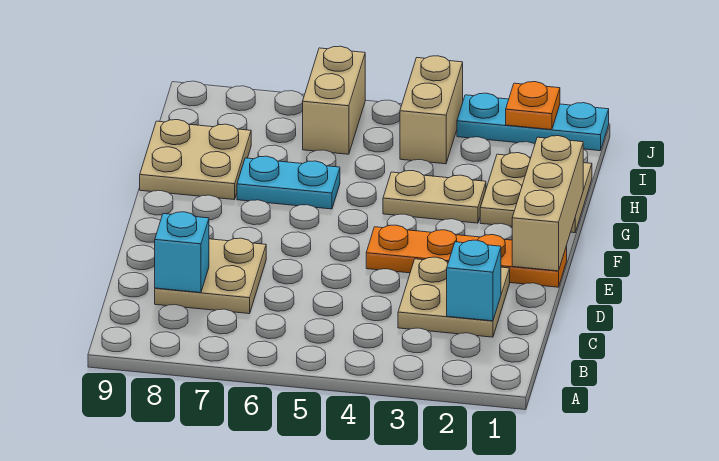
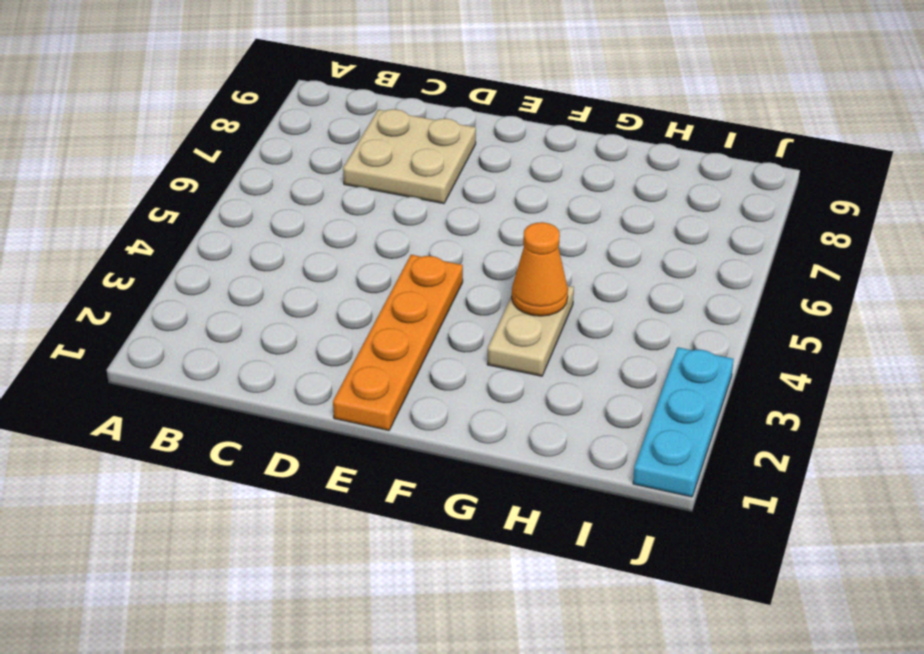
orange cone G4 level 2 -> none
none -> tan plate C2:D3 level 1
none -> tan plate G1:H2 level 1
none -> cyan plate G6:G7 level 1

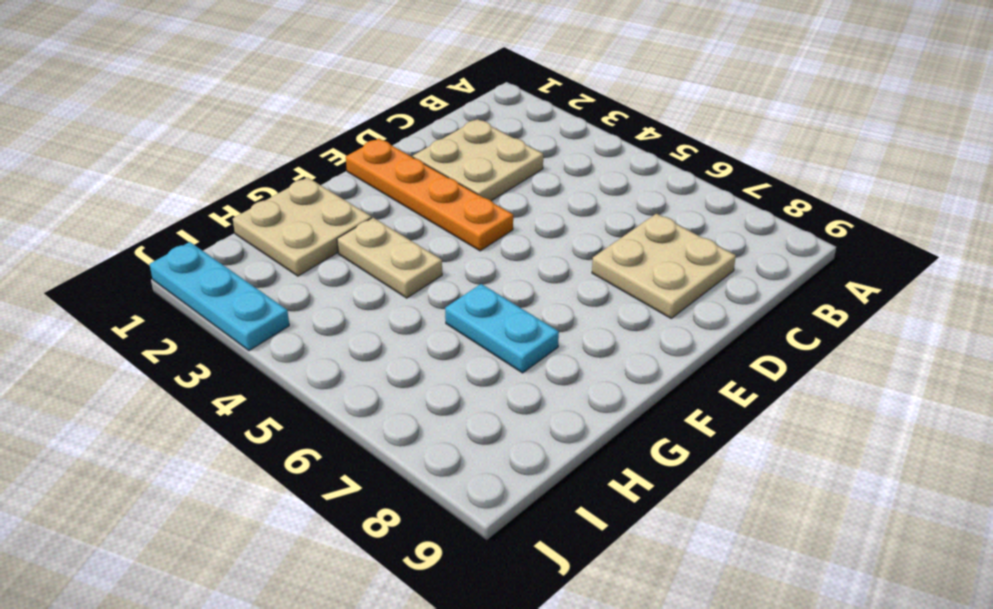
none -> tan plate G8:H9 level 1
none -> tan brick I4:J4 level 1
none -> tan brick I6:J6 level 1

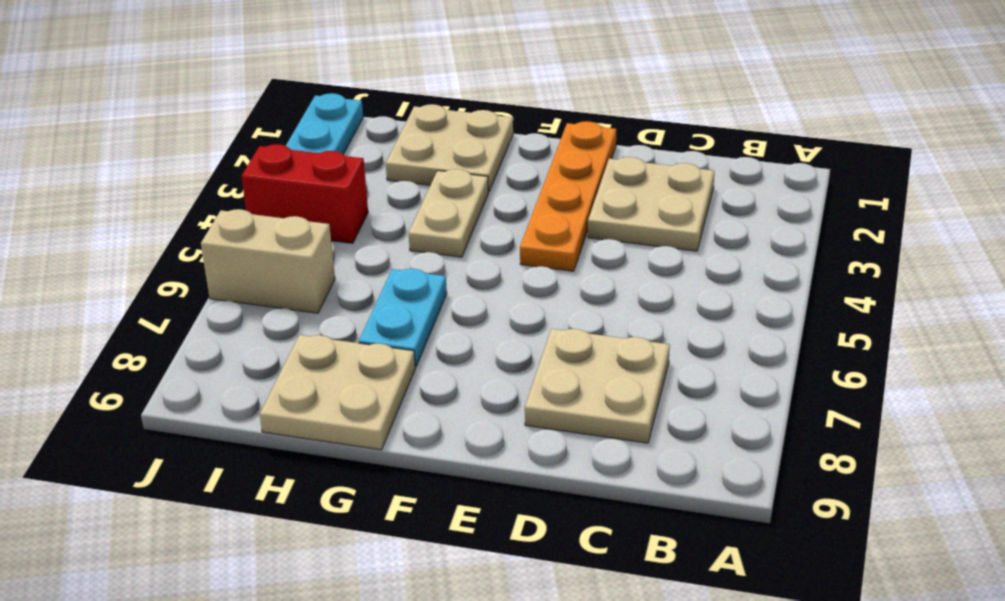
red brick I4:J4 level 1 -> tan brick I4:J4 level 1
none -> cyan brick C2 level 2
none -> cyan brick C8 level 2
none -> tan brick E1:G1 level 2

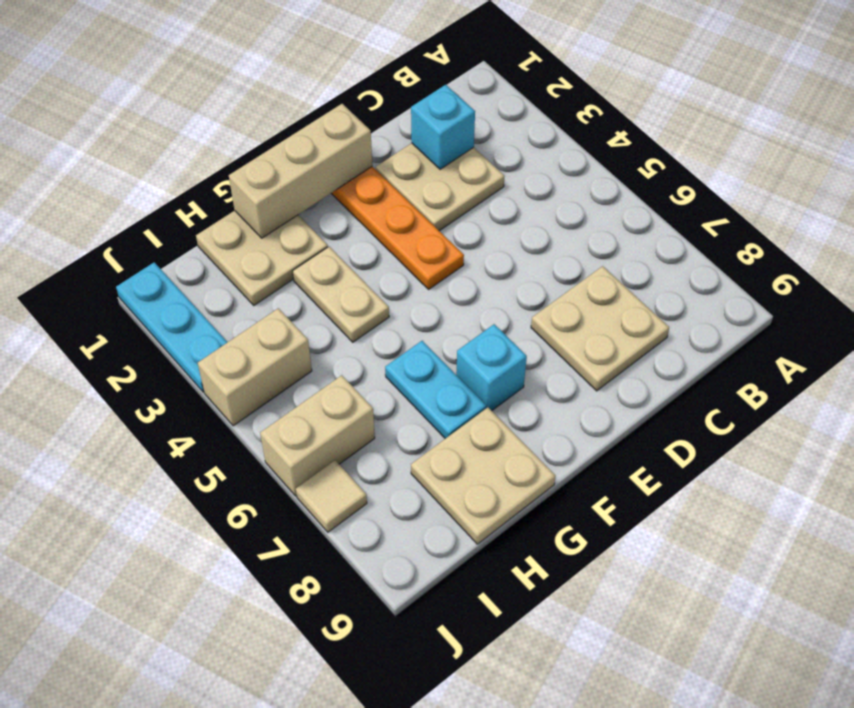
cyan brick F7 level 1 -> cyan brick C8 level 2
tan tile J7 level 1 -> none
none -> orange plate J2 level 2

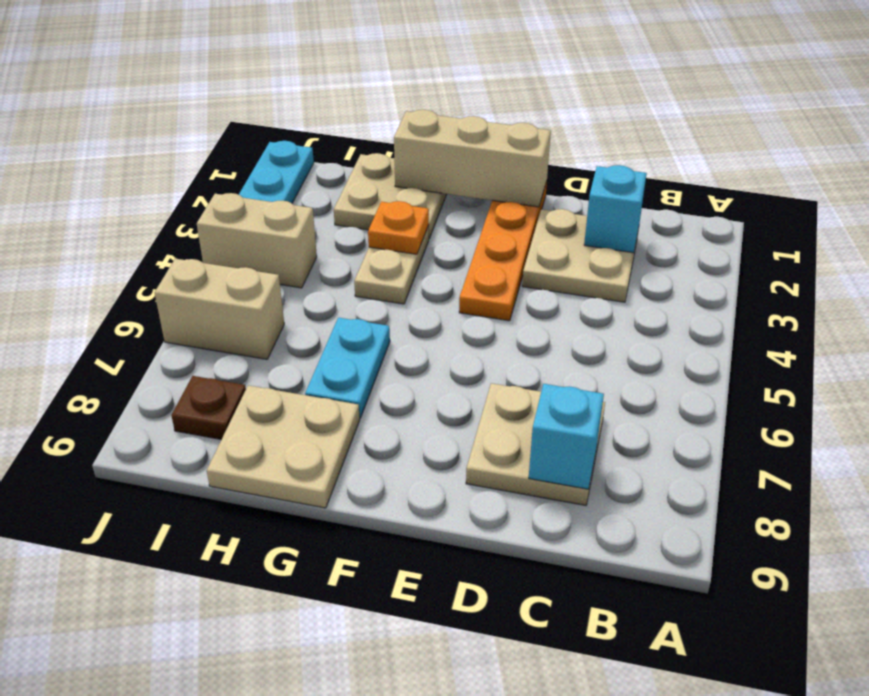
orange plate G3 level 2 -> orange plate J2 level 2
brown plate I8 level 1 -> none

